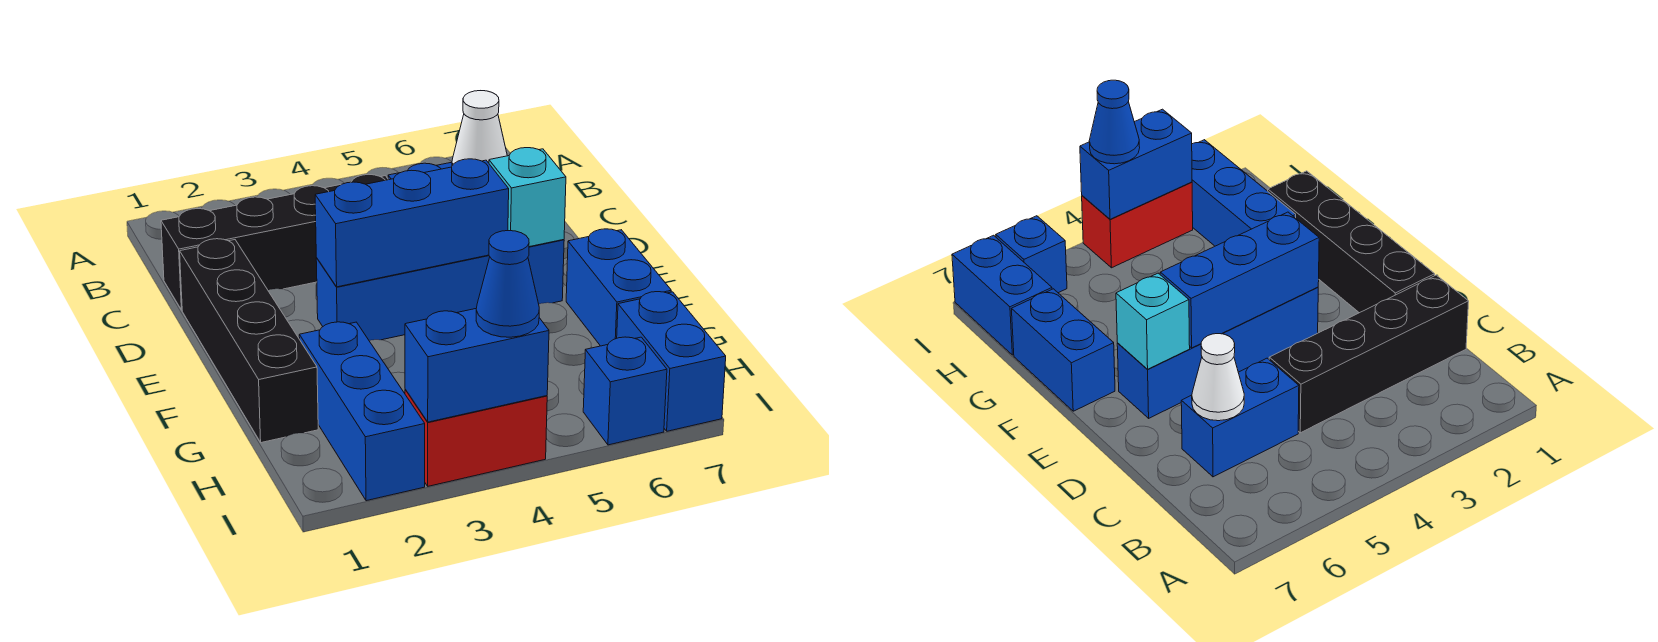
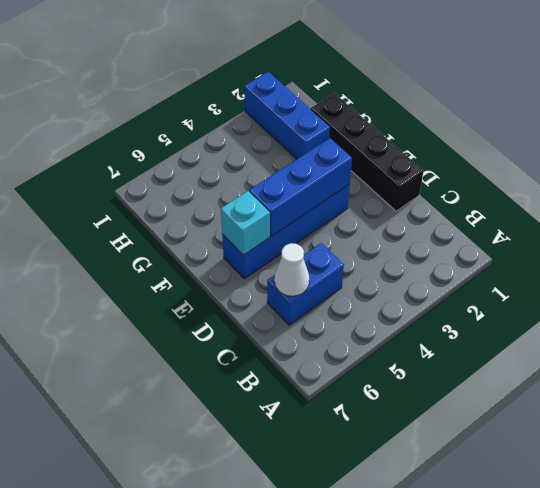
none -> black brick C1:C4 level 1
none -> blue brick F7:G7 level 1
none -> blue brick H7:I7 level 1

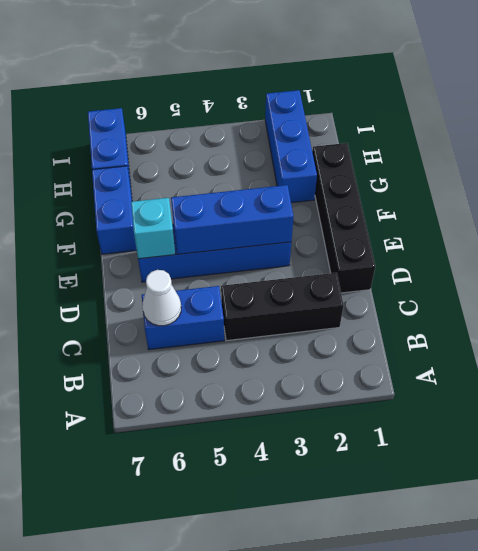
black brick C2:C4 level 1 -> black brick C1:C4 level 1
none -> red brick I3:I4 level 1
none -> blue brick I6 level 1
none -> blue brick I3:I4 level 2

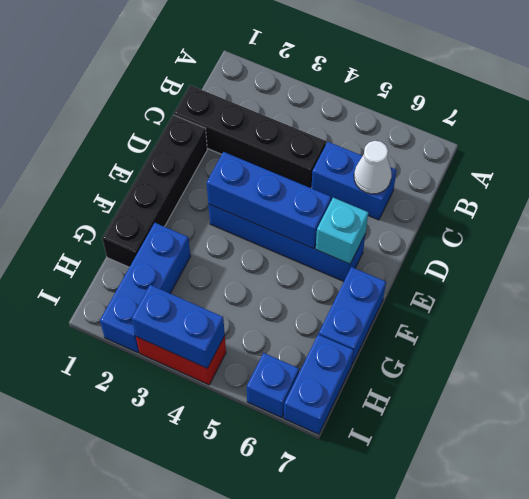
none -> blue cone I4 level 3

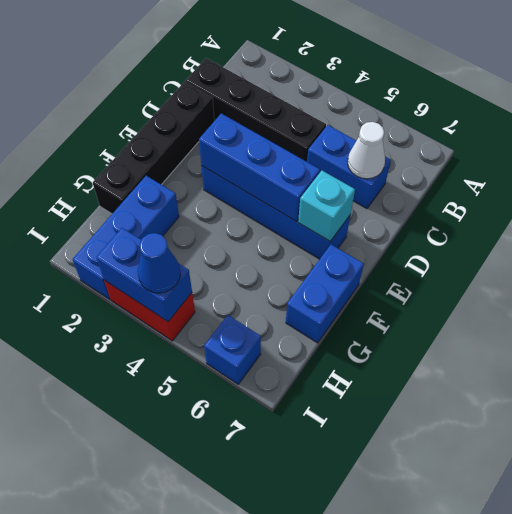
none -> blue brick H7:I7 level 1

